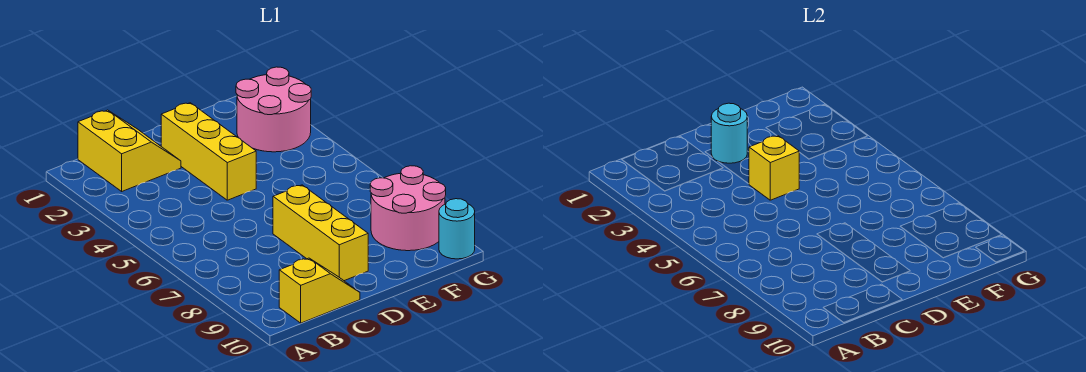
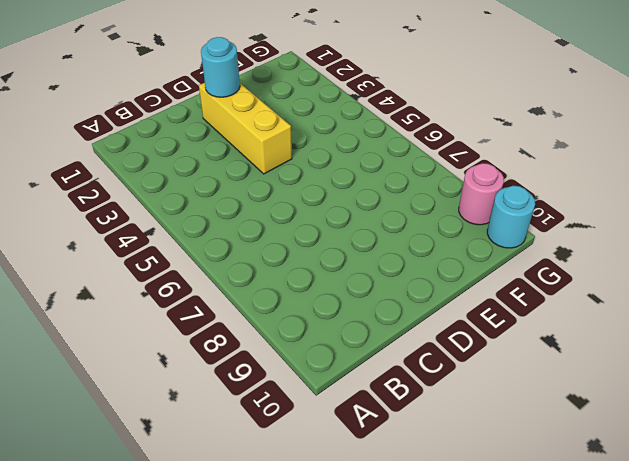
pink round brick G9 level 1 -> pink round brick F8:G9 level 1
none -> yellow slope B1:C2 level 1 top B
none -> yellow slope B10:C10 level 1 top B

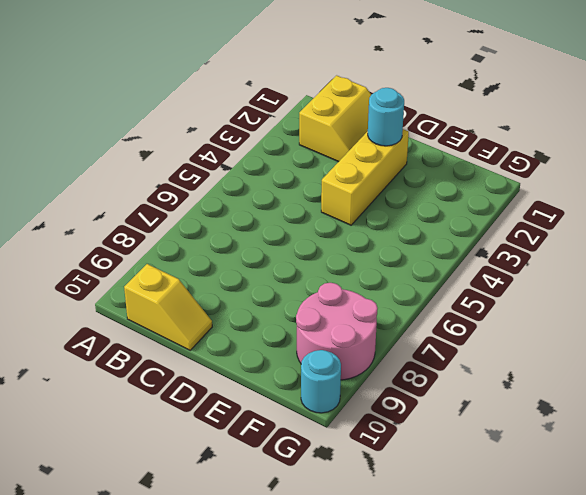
none -> yellow brick D7:D9 level 1
none -> pink round brick F2:G3 level 1

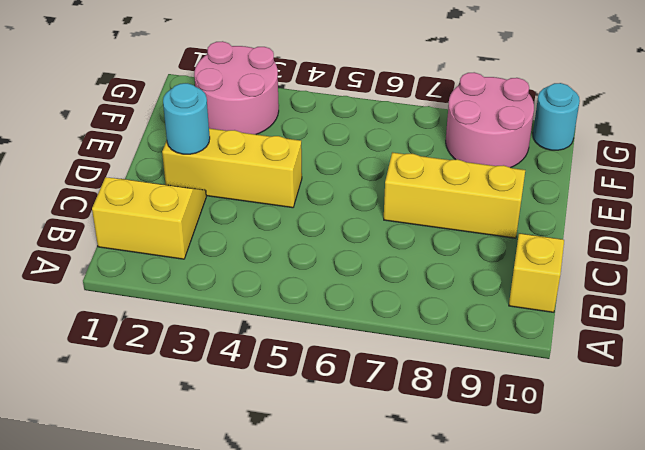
none -> yellow brick D4 level 2

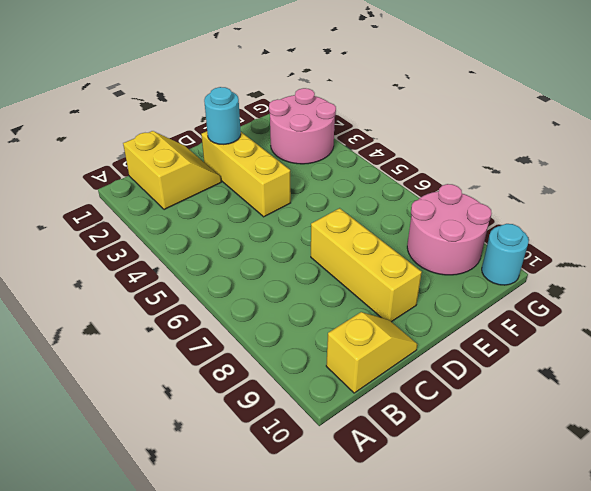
none -> yellow brick D4 level 2

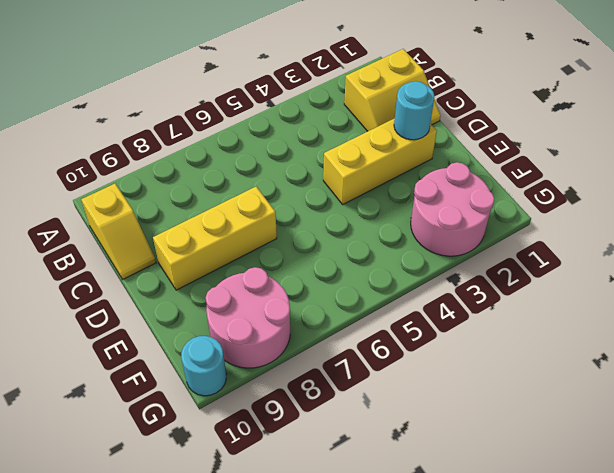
none -> yellow brick D4 level 2

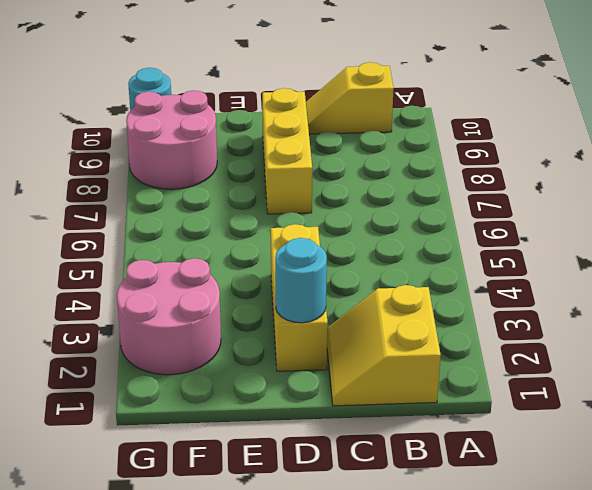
none -> yellow brick D4 level 2

